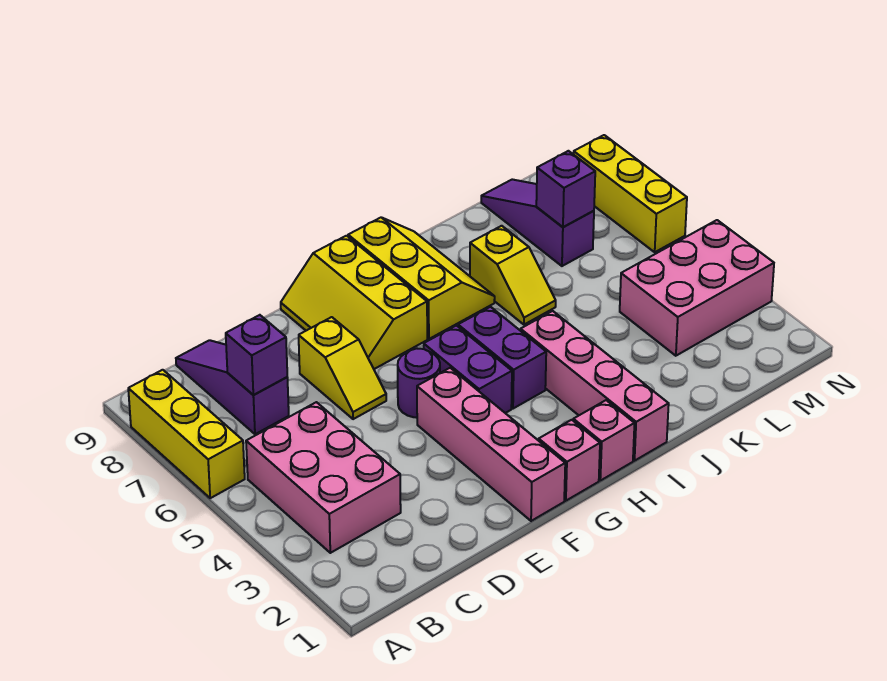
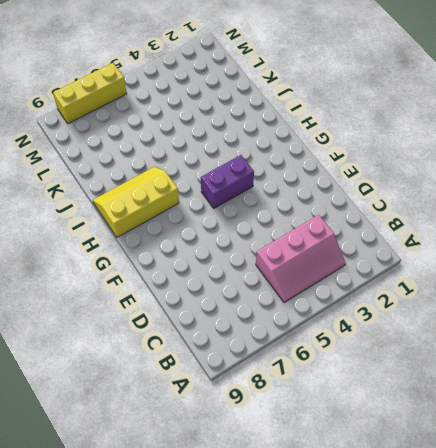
pink slope B3:C5 level 1 top C -> pink brick B3:C5 level 1
none -> yellow brick A6:A8 level 1
none -> purple slope C7:C9 level 1 top 7
none -> yellow slope E6:E7 level 1 top 7

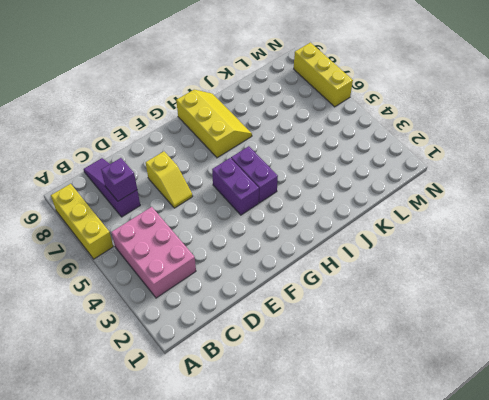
none -> pink brick F1:F4 level 1
none -> purple round brick F5 level 1
none -> yellow slope F7:G9 level 1 top G

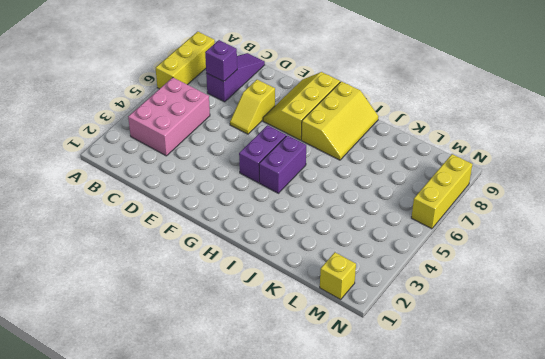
yellow brick M1 level 1 -> none
none -> pink brick F1:F4 level 1
none -> purple round brick F5 level 1
none -> pink brick G1 level 1

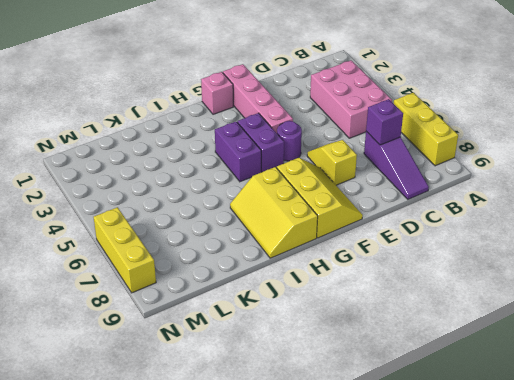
none -> pink brick H1 level 1
none -> pink brick I1:I4 level 1
none -> yellow slope J6:J7 level 1 top 7

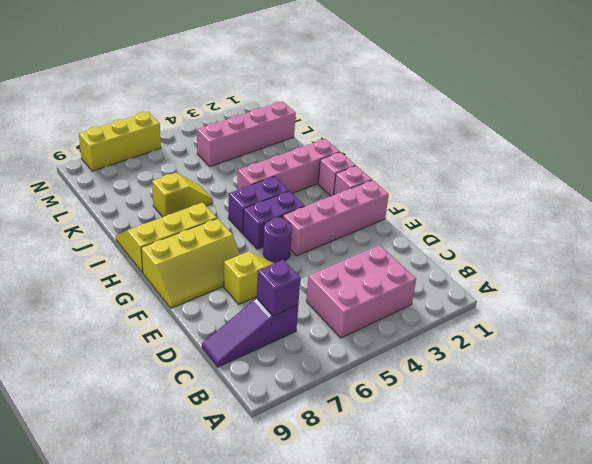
pink brick L1:L4 level 1 -> pink brick L3:N4 level 1
none -> yellow brick A6:A8 level 1
none -> purple slope L7:L9 level 1 top 7
none -> purple brick L7 level 2

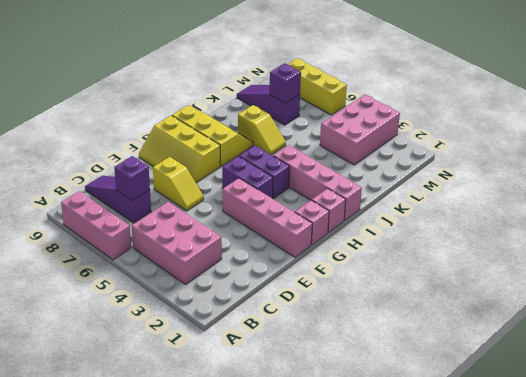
pink brick A6:A8 level 1 -> yellow brick A6:A8 level 1
none -> purple round brick F5 level 1

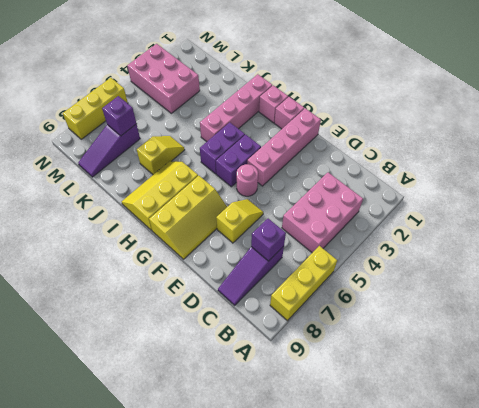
pink round brick F5 level 1 -> purple round brick F5 level 1

